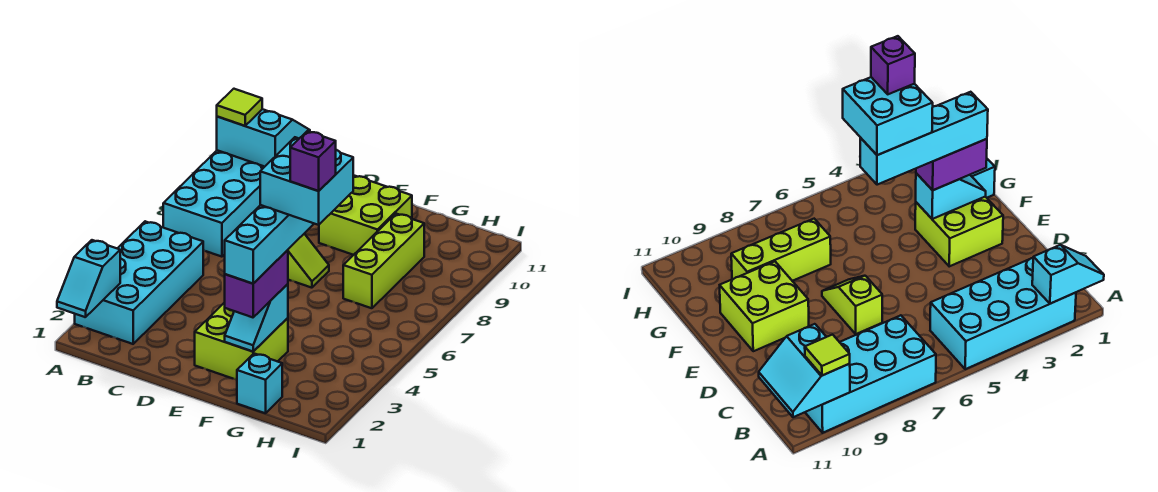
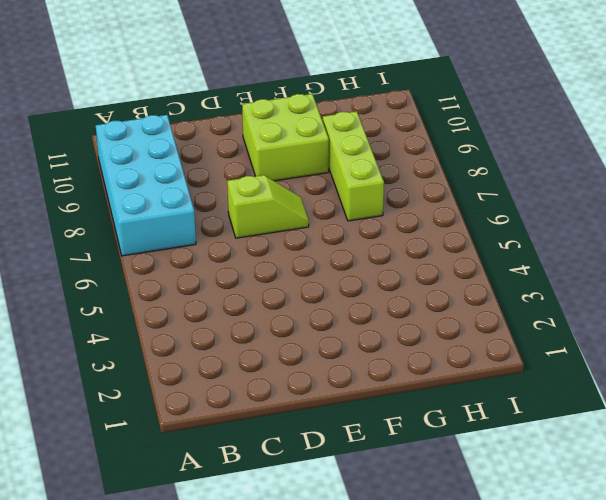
none -> cyan brick A2:B5 level 1
none -> lime brick E2:F3 level 1
none -> cyan brick G1 level 1

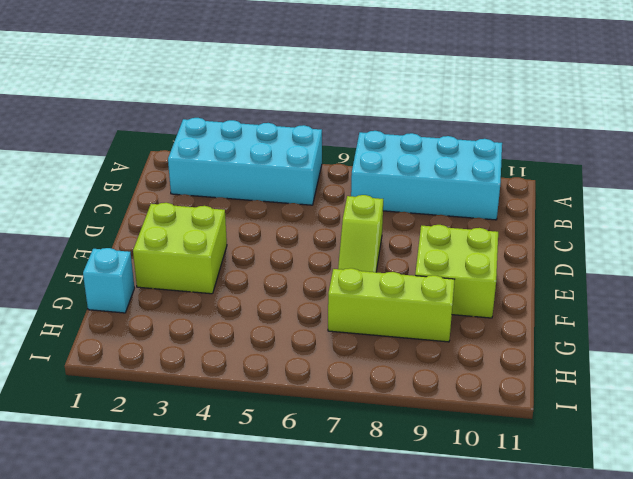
none -> cyan slope A1:A2 level 2 top 2
none -> cyan slope A10:B11 level 2 top 10
none -> cyan slope F2:F3 level 2 top 3

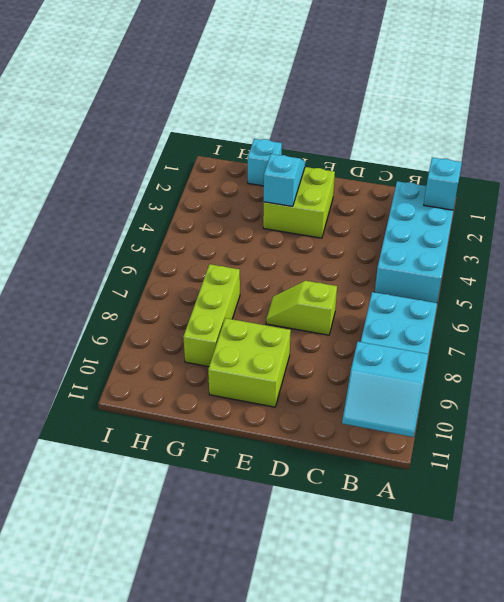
none -> lime tile A10 level 3
none -> purple brick F2:F3 level 3
none -> cyan brick F2:F5 level 4

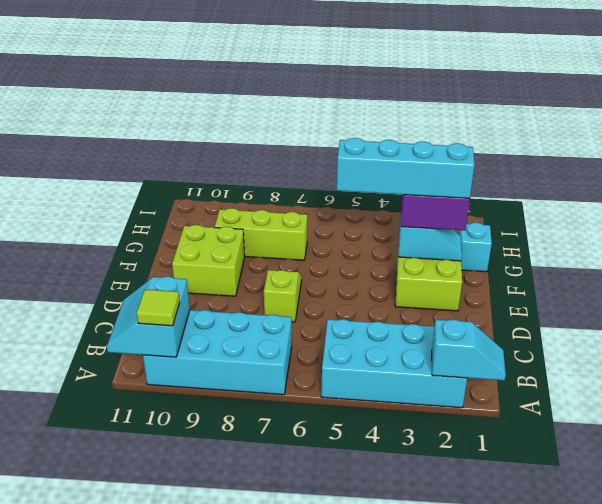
none -> cyan brick F4:G5 level 5
none -> purple brick G4 level 6

